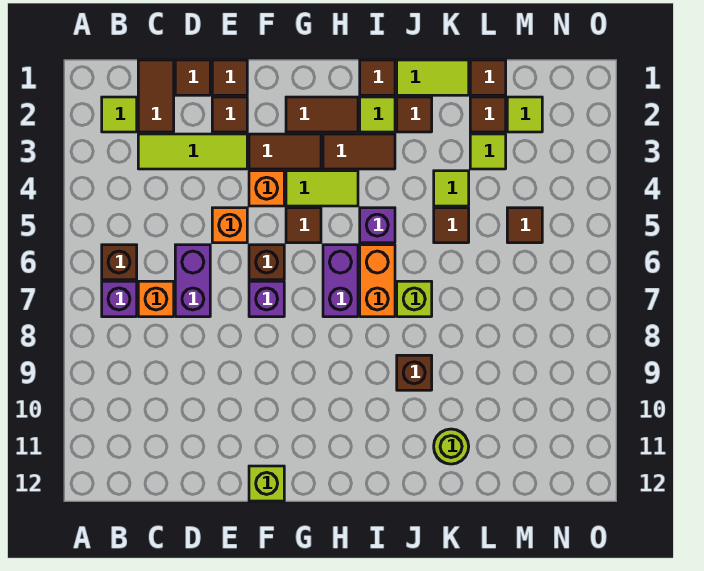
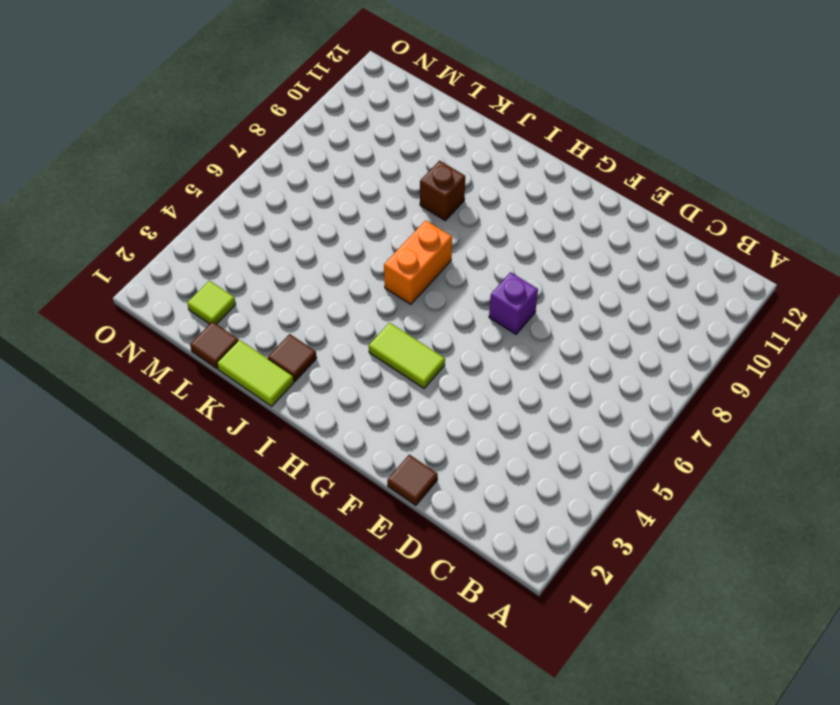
none -> lime tile B2 level 1
none -> brown brick B6 level 1
none -> purple brick B7 level 1
none -> brown tile C1:C2 level 1

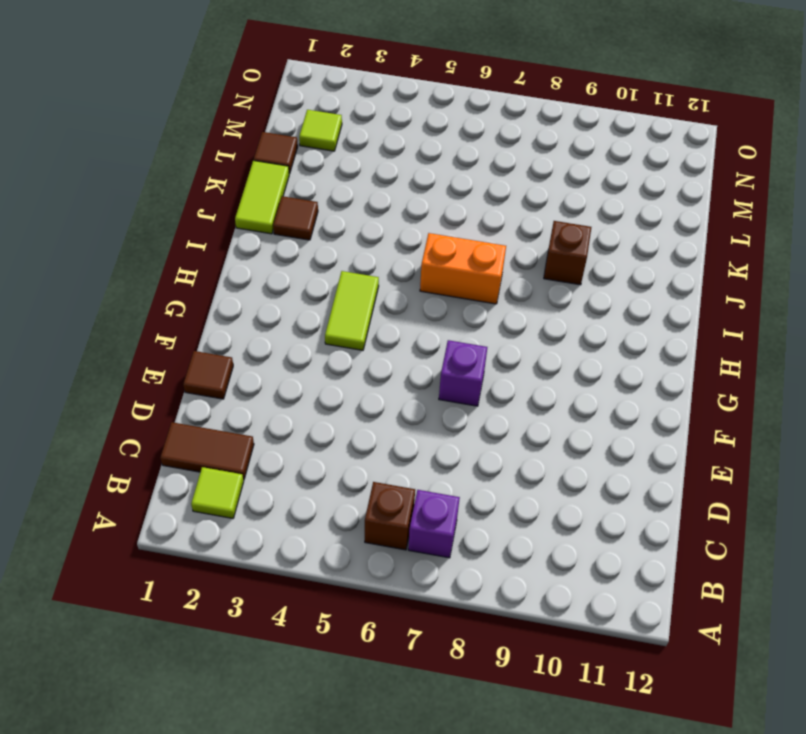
none -> lime tile C3:E3 level 1
none -> orange brick C7 level 1
none -> brown tile D1 level 1
none -> purple brick D6:D7 level 1

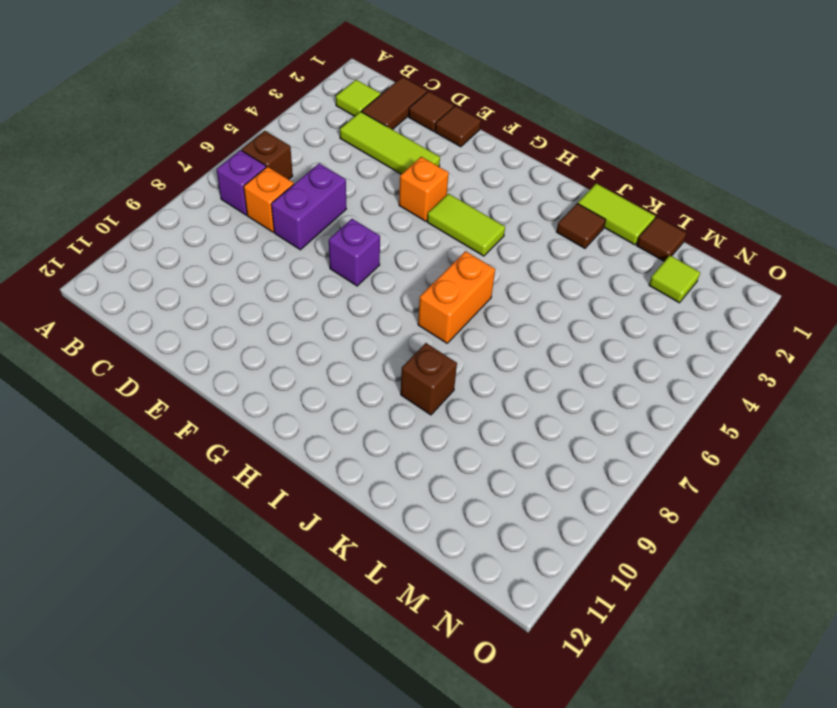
none -> brown tile E2 level 1
none -> orange brick E5 level 1
none -> brown tile F3:G3 level 1
none -> brown brick F6 level 1

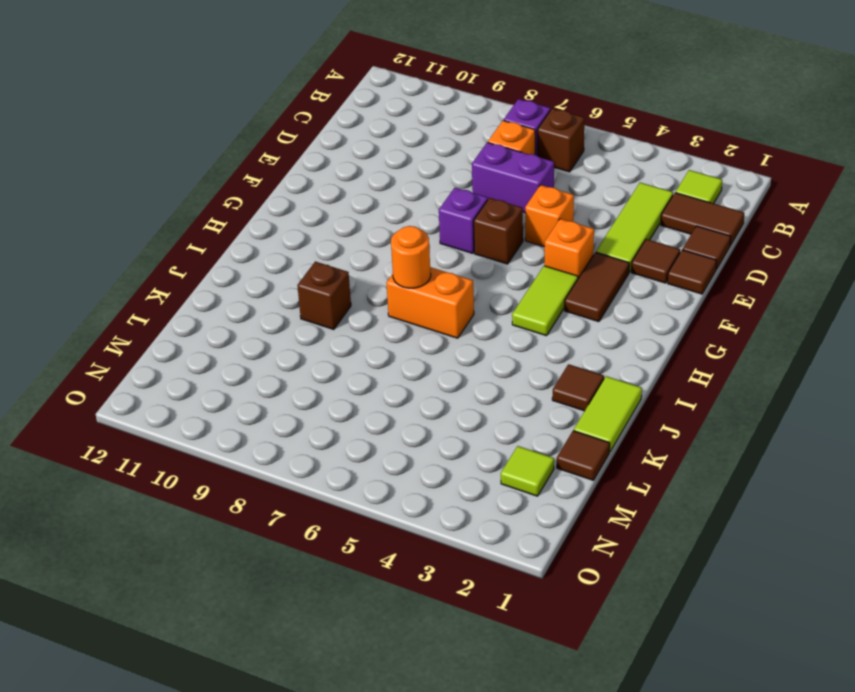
orange round brick I7 level 2 -> none
none -> lime brick F12 level 1
none -> brown tile G2:H2 level 1
none -> brown tile G5 level 1
none -> brown tile H3:I3 level 1

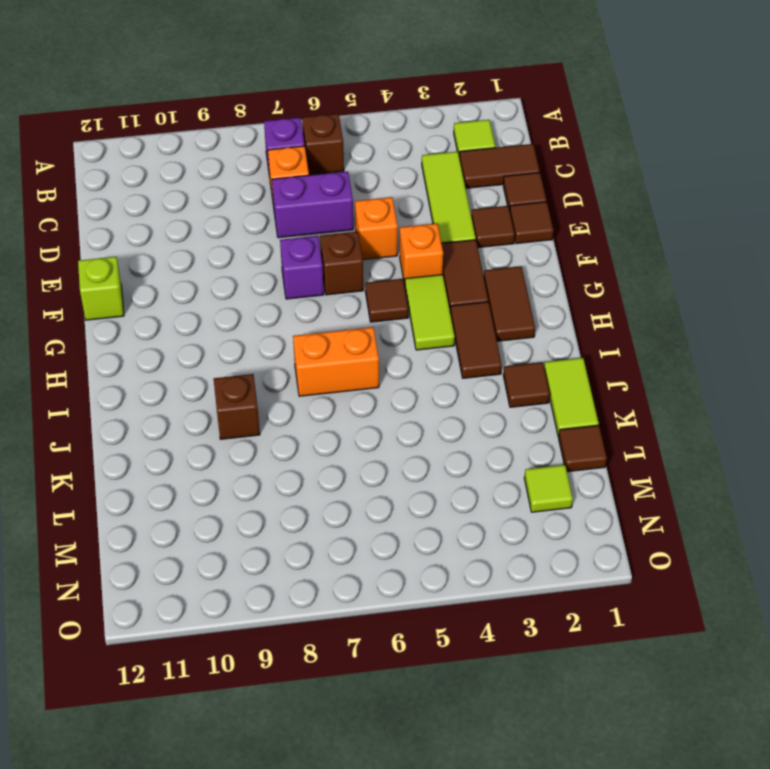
none -> purple brick H6:H7 level 1
none -> brown tile I1 level 1
none -> lime tile I2 level 1
none -> purple brick I5 level 1

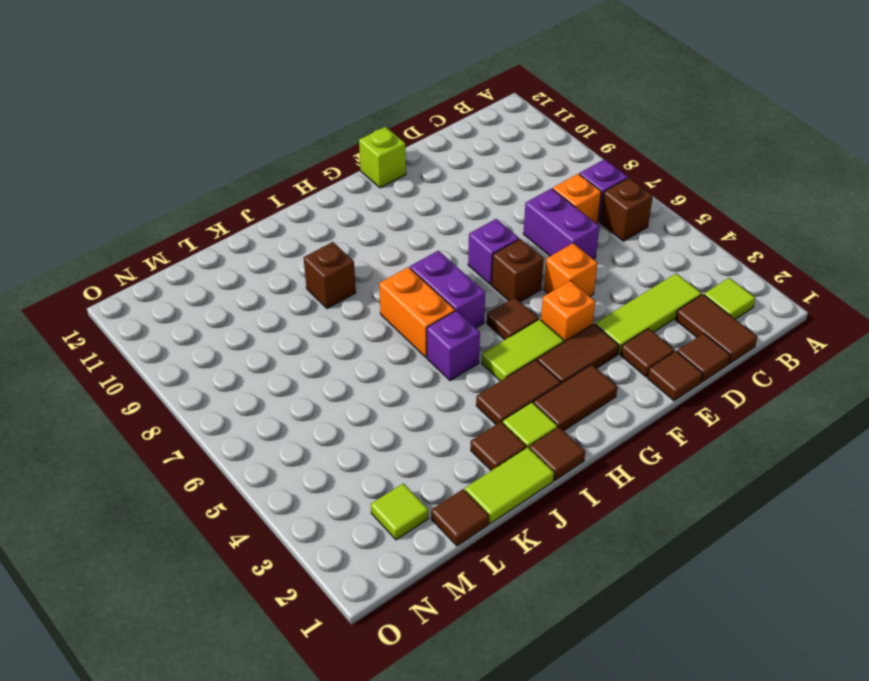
none -> lime brick J7 level 1
none -> lime tile K4 level 1
none -> brown tile K5 level 1
none -> lime round brick K11 level 1

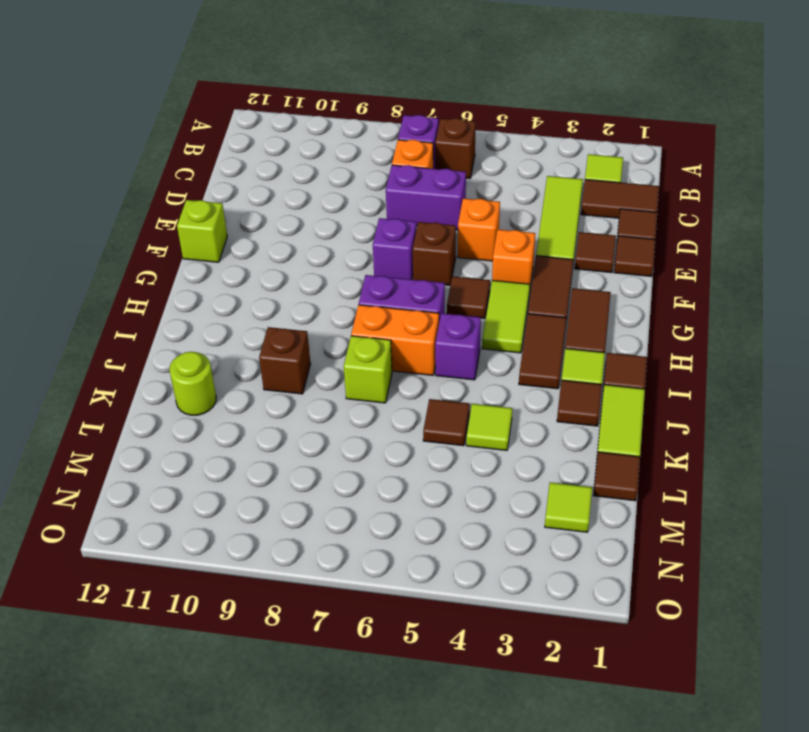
none -> brown tile L2 level 1
none -> lime tile L3 level 1
none -> brown tile M5 level 1

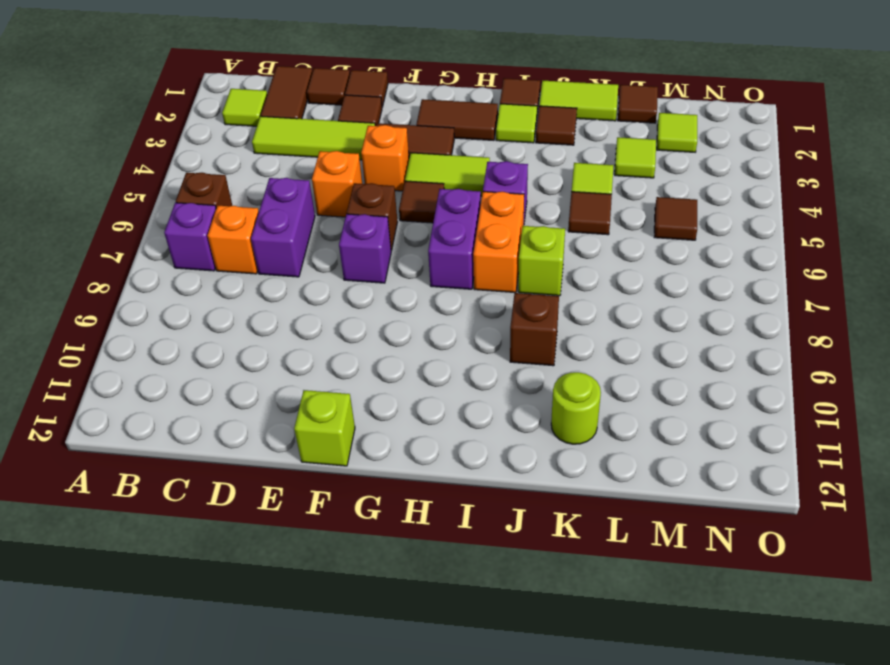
none -> brown tile H3:I3 level 1
none -> brown tile L2 level 1

